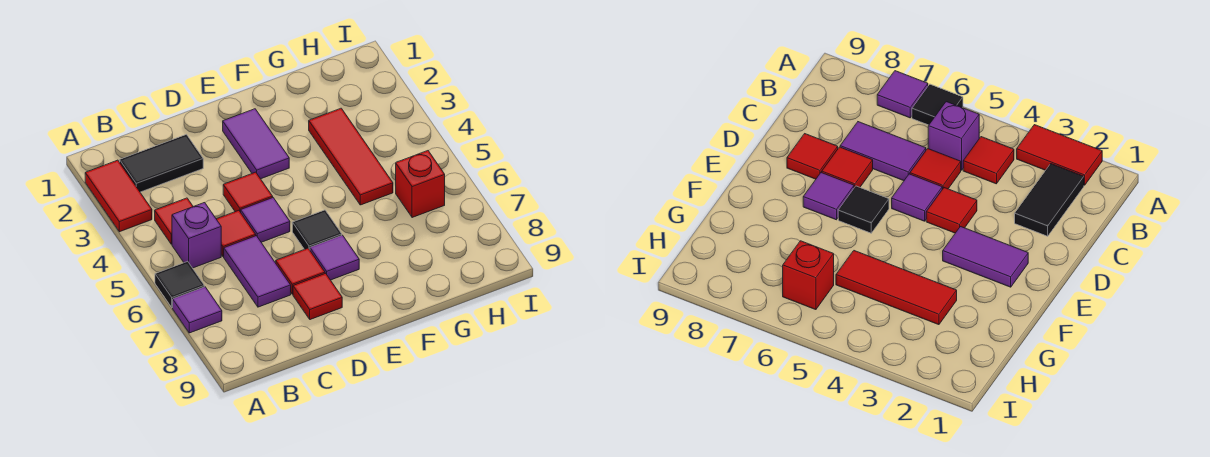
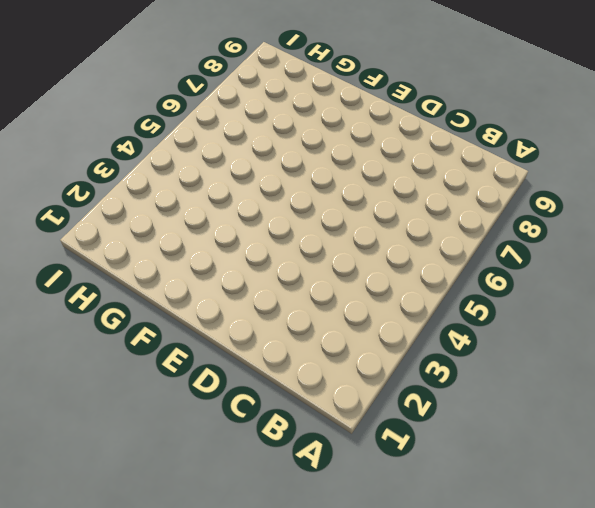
none -> red tile A2:A3 level 1
none -> black tile A6 level 1
none -> purple tile A7 level 1

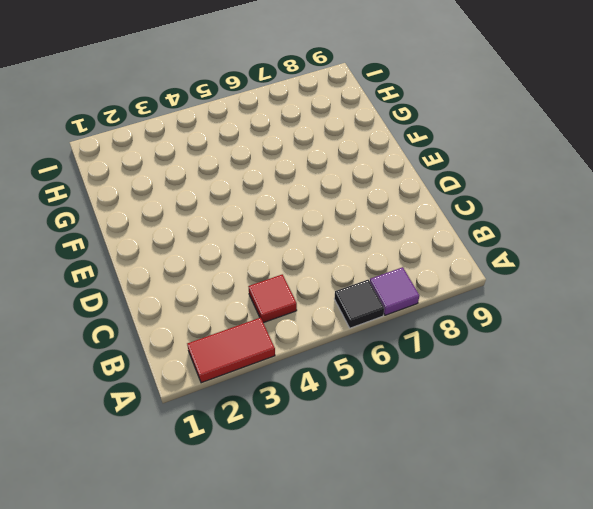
none -> black tile B2:C2 level 1
none -> purple brick B5 level 1
none -> red tile C5 level 1

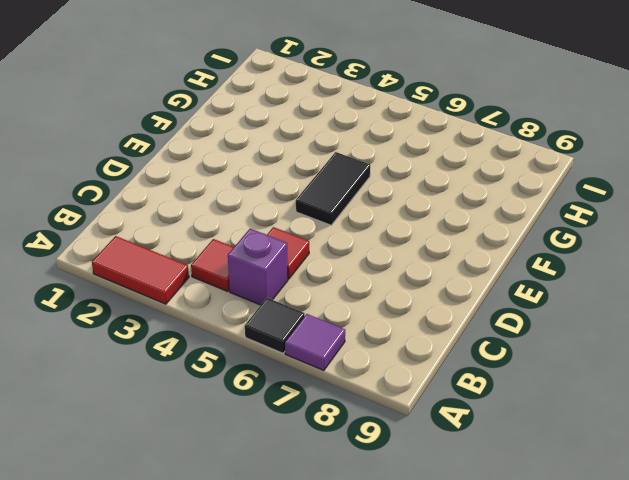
black tile E5:F5 level 1 -> black tile B2:C2 level 1
none -> purple tile C6:C7 level 1
none -> red tile D4 level 1
none -> purple tile D5 level 1

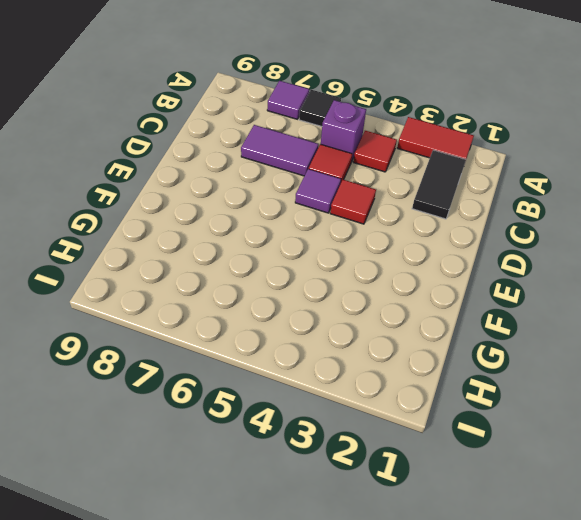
none -> red tile D7 level 1
none -> red tile D8 level 1
none -> purple tile E2:E3 level 1

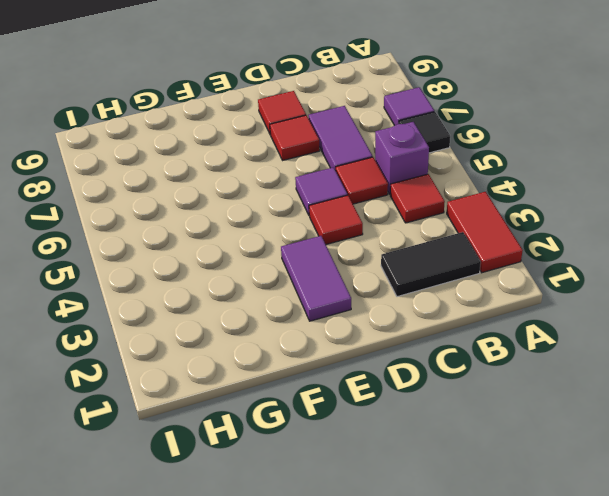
none -> black tile E6 level 1
none -> purple tile E7 level 1
none -> red tile G3:G5 level 1

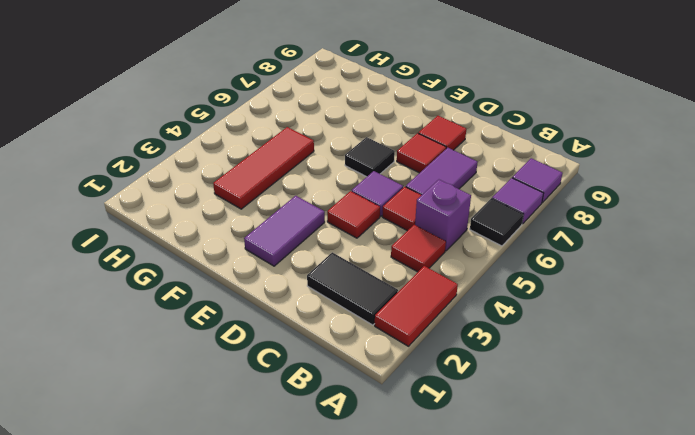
purple tile A8 level 1 -> purple tile E7 level 1
none -> red brick H6 level 1

